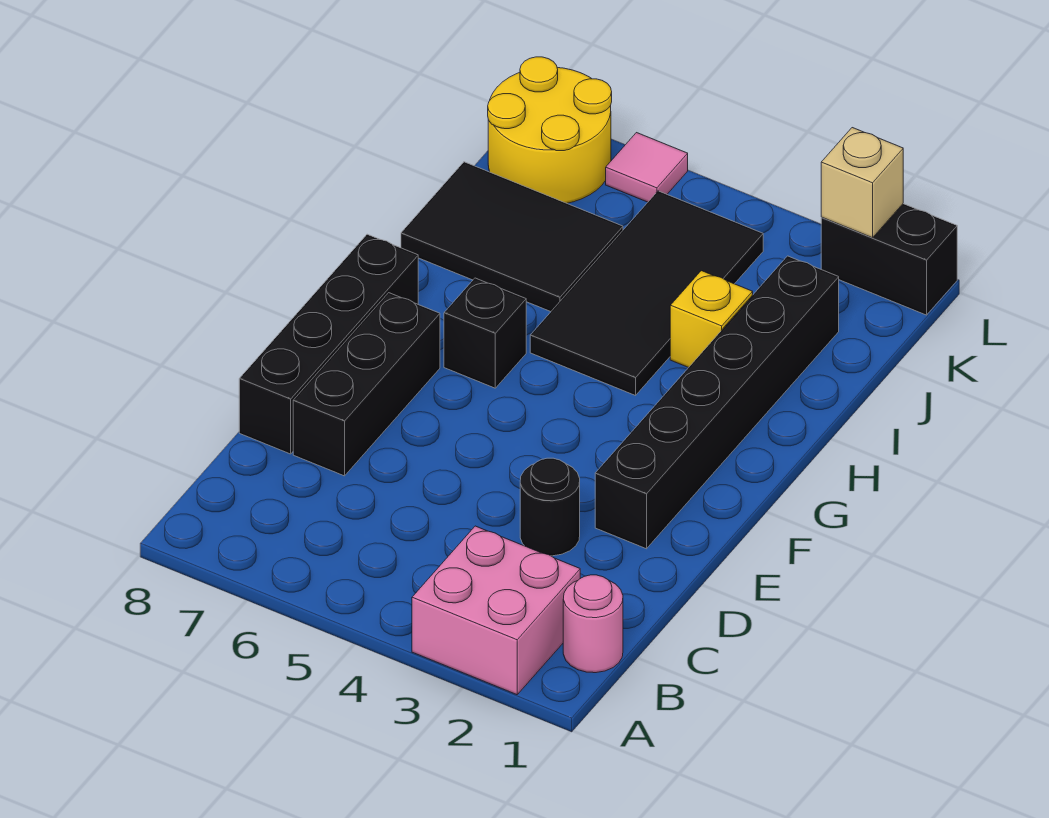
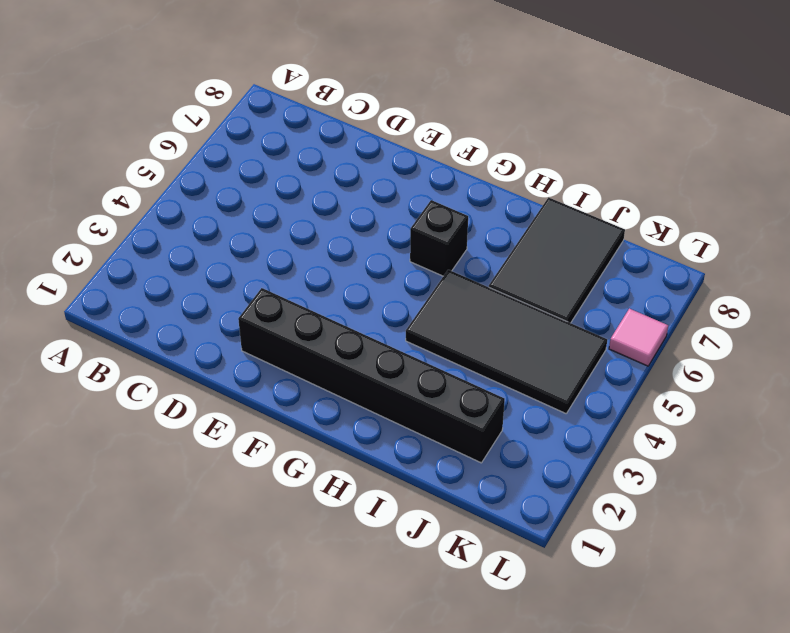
none -> pink brick A2:B3 level 1
none -> pink round brick B1 level 1
none -> black round brick D3 level 1

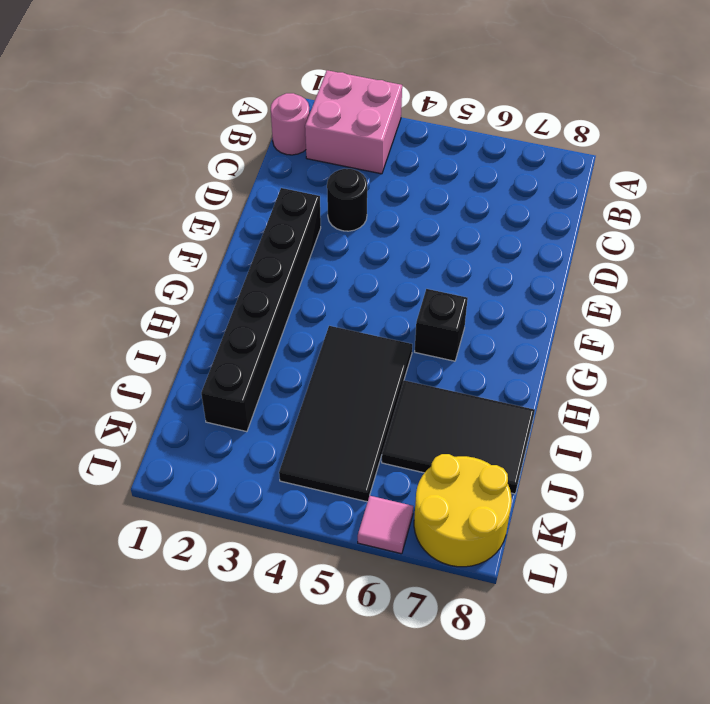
none -> black brick D7:F7 level 1
none -> black brick D8:G8 level 1
none -> yellow brick I3 level 1

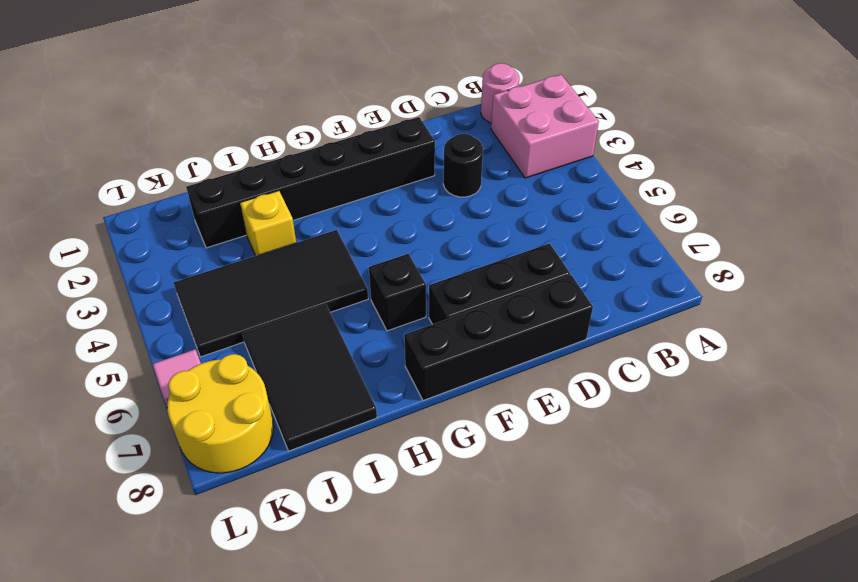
none -> black brick L1:L2 level 1
none -> tan brick L2 level 2

